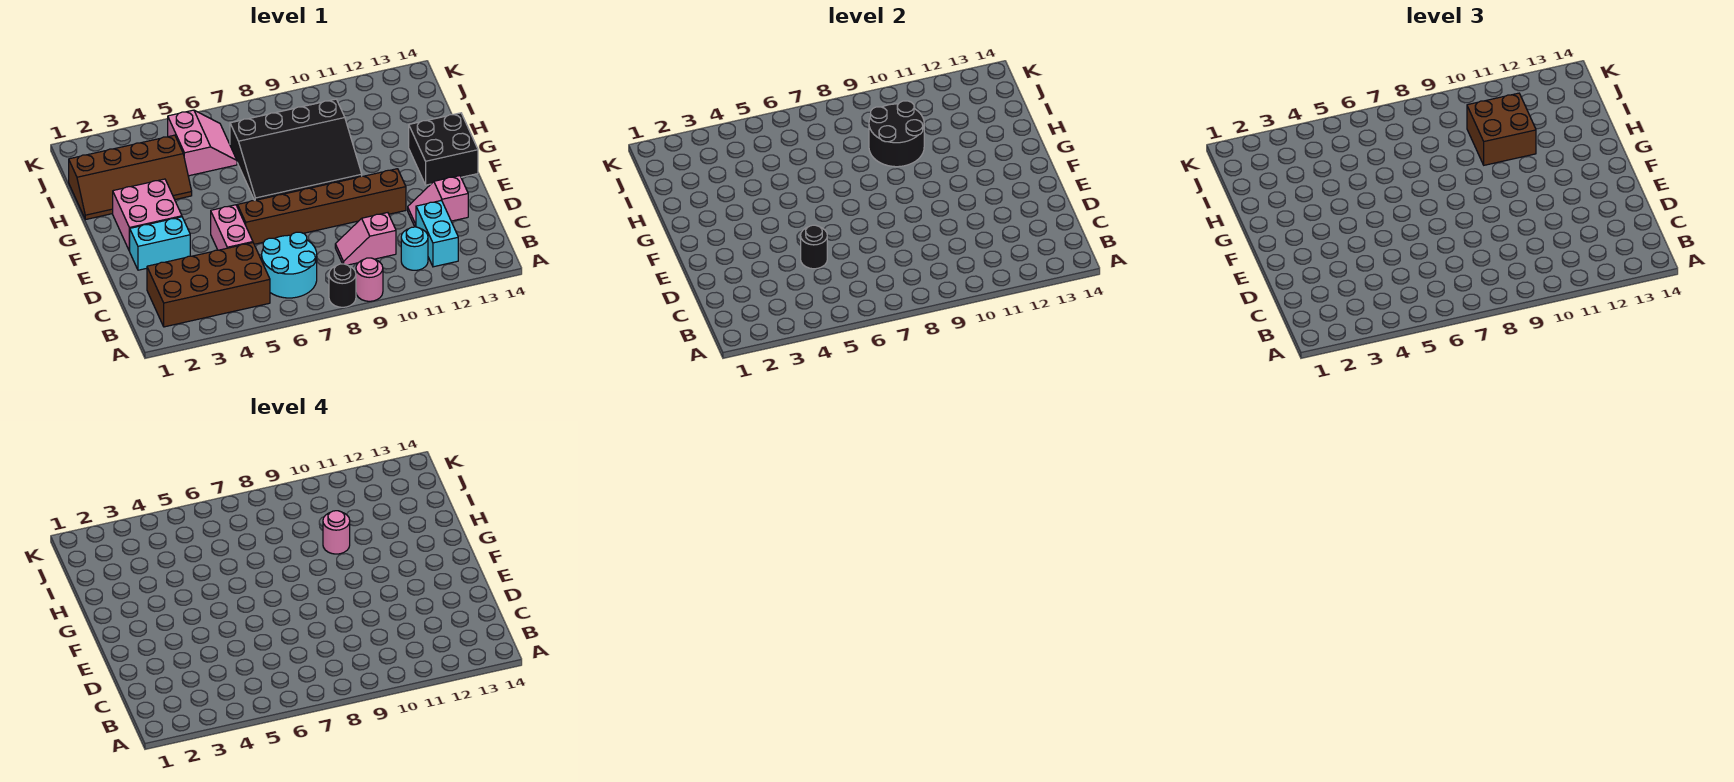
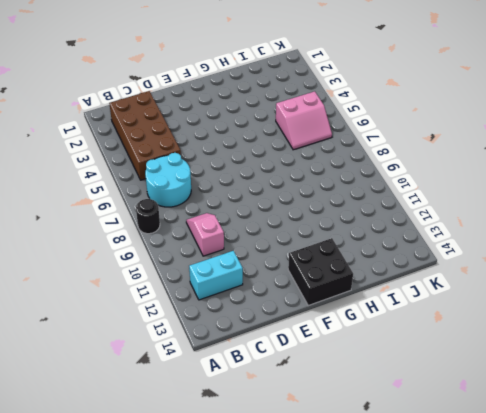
none -> pink round brick A9 level 1
none -> cyan round brick B11 level 1
none -> pink brick D5:E5 level 1

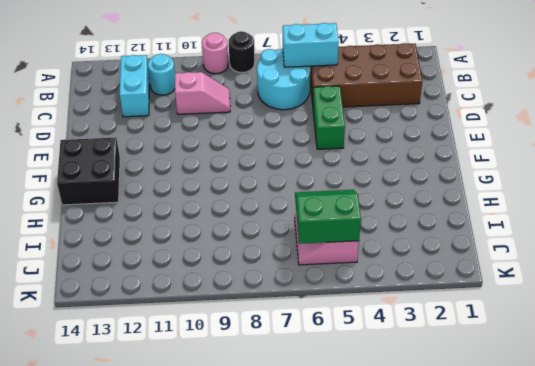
cyan brick B5:B6 level 2 -> cyan brick E2:E3 level 1
green brick D5:E5 level 1 -> pink brick D5:E5 level 1
green slope I5:J6 level 2 top J -> none
none -> pink slope D12:D13 level 1 top 13
none -> brown brick E6:E11 level 1
none -> pink brick F2:G3 level 1

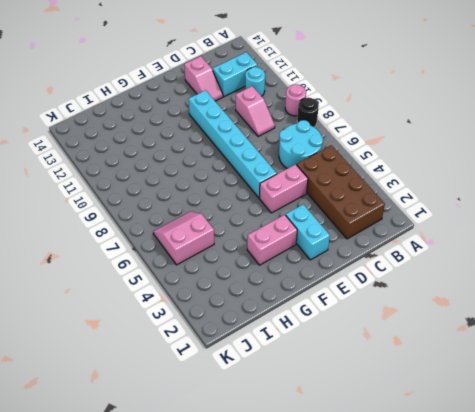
cyan brick E6:E11 level 1 -> brown brick E6:E11 level 1
pink brick F3:G3 level 1 -> pink brick F2:G3 level 1
none -> black brick F13:G14 level 1
none -> black slope G7:I10 level 1 top I
none -> brown slope H1:I4 level 1 top I

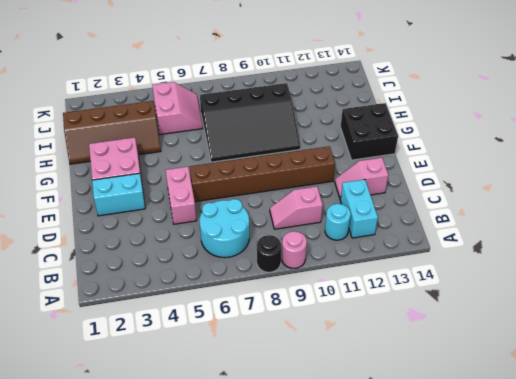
none -> brown brick B2:C5 level 1
none -> black round brick D5 level 2
none -> black round brick H9:I10 level 2

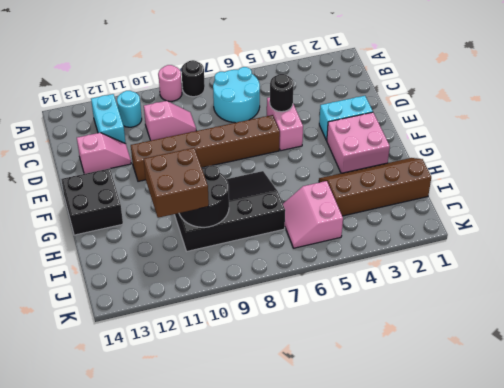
none -> brown brick B2:C5 level 1
none -> pink round brick H10 level 4

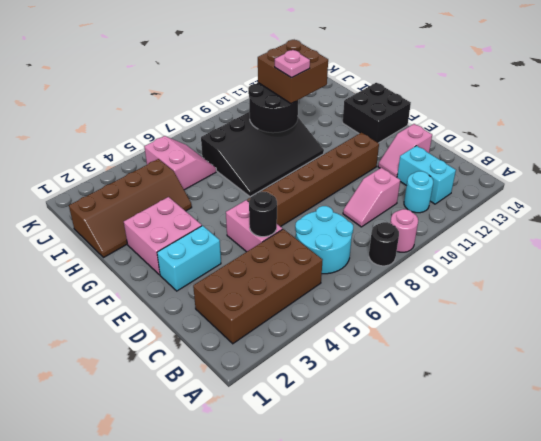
pink plate H10 level 4 -> pink round brick H10 level 4

